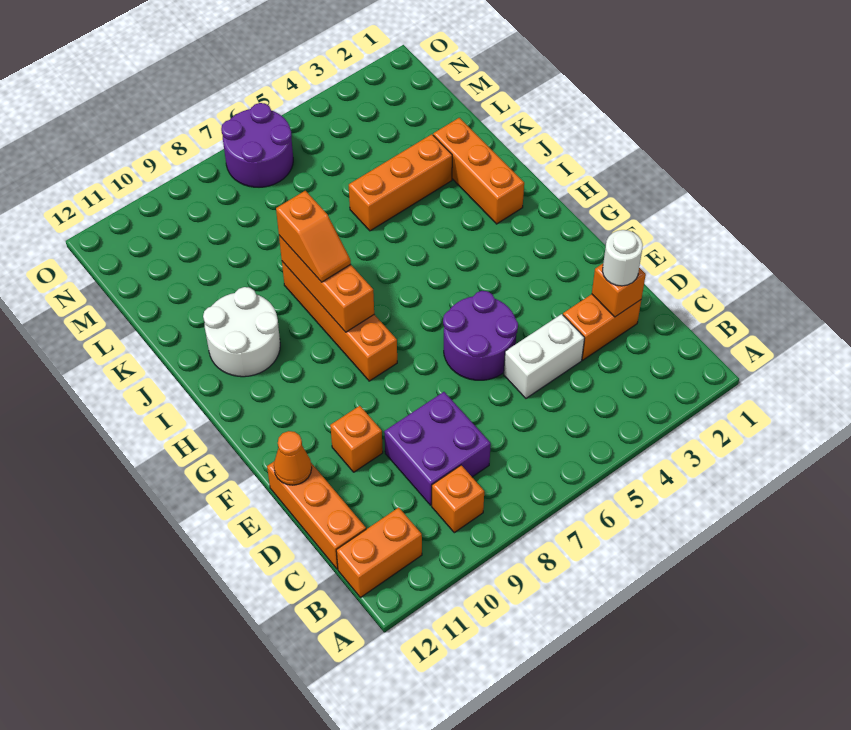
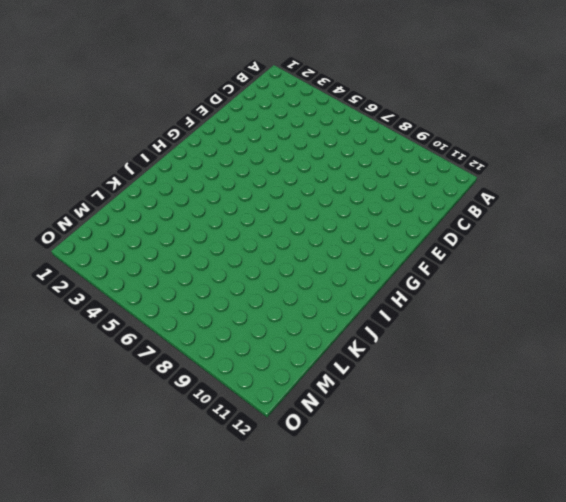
none -> orange brick B9 level 1
none -> orange brick B11:B12 level 1
none -> purple brick C8:D9 level 1

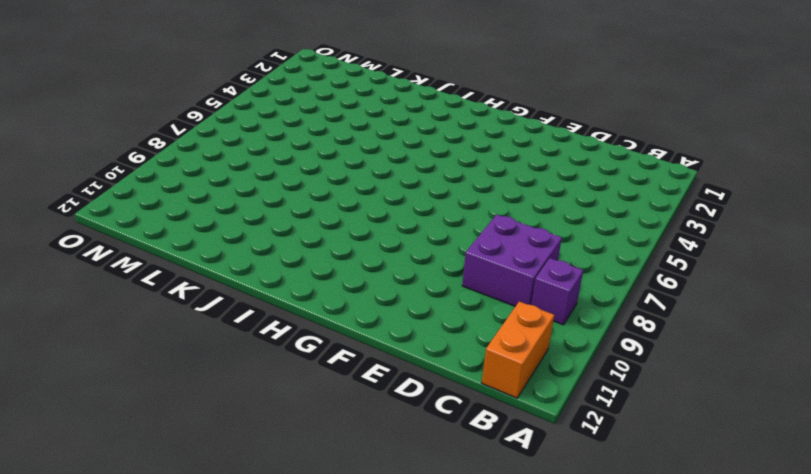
purple brick B9 level 1 -> orange brick B9 level 1
none -> orange brick C12:E12 level 1
none -> orange brick D2:D3 level 1
none -> white brick D4:D5 level 1

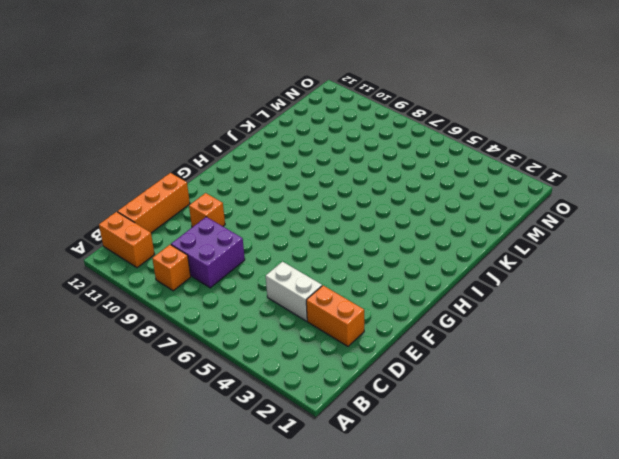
none -> purple round brick E5:F6 level 1
none -> orange brick G8:J8 level 1
none -> orange brick I2:K2 level 1

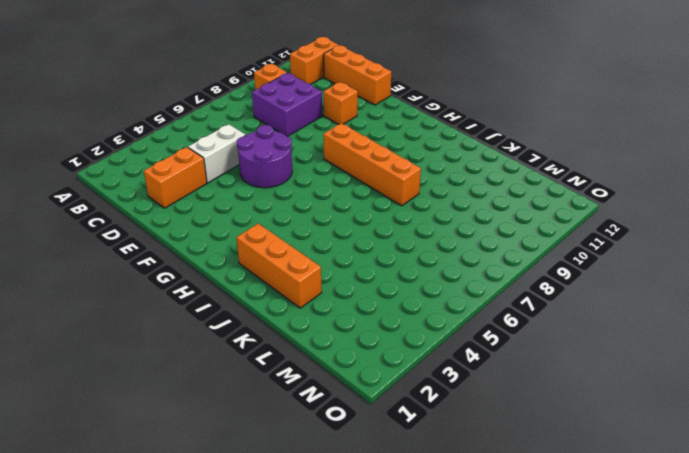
none -> white round brick I10:J11 level 1
none -> orange brick K3:K5 level 1
none -> purple round brick N6:O7 level 1

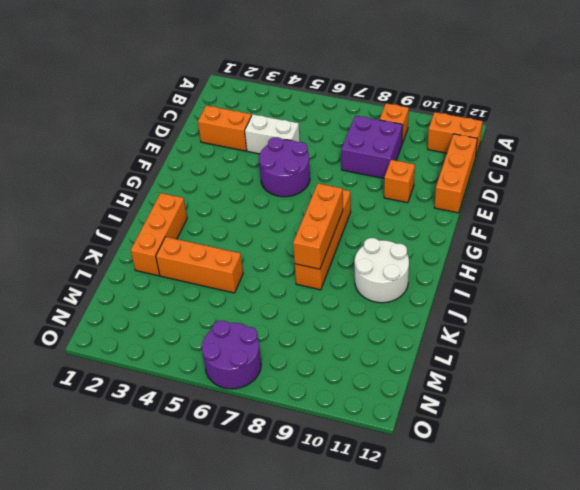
none -> orange brick D2 level 2
none -> orange cone E12 level 2
none -> white round brick D2 level 3

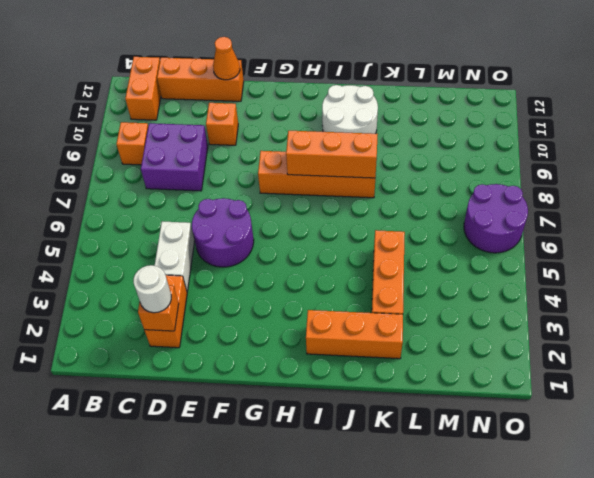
none -> orange slope I8:J8 level 3 top J

